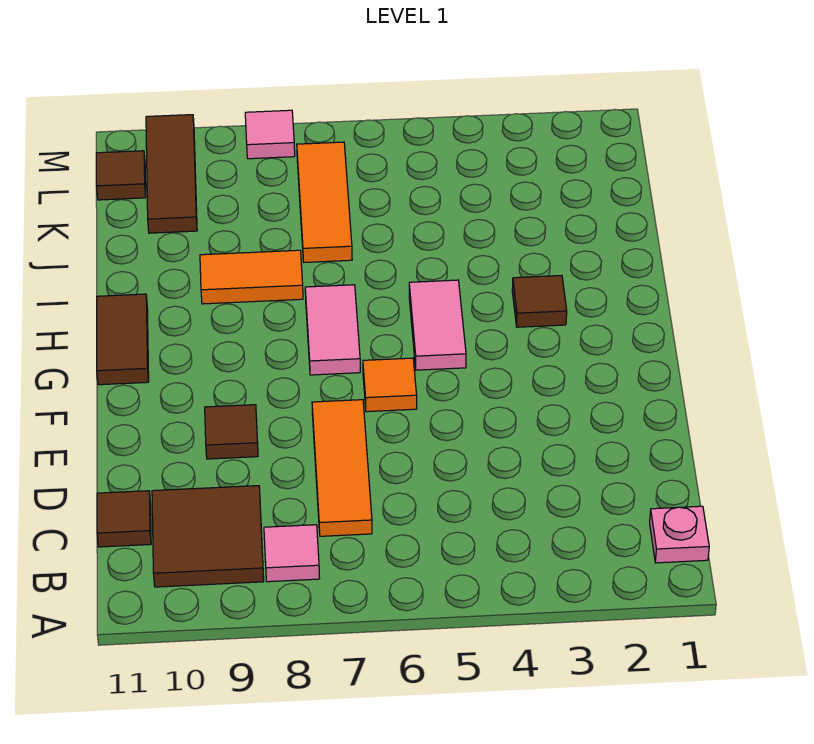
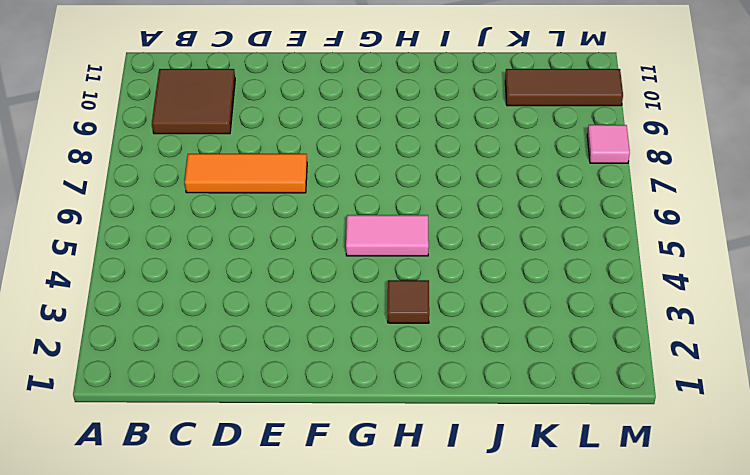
none -> pink plate B1 level 1
none -> pink tile B8 level 1
none -> brown tile C11 level 1

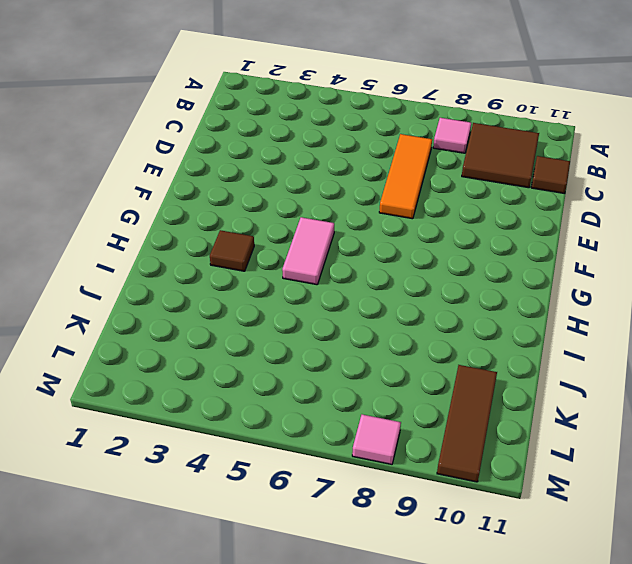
none -> pink plate B1 level 1
none -> brown tile E9 level 1
none -> orange tile F6 level 1

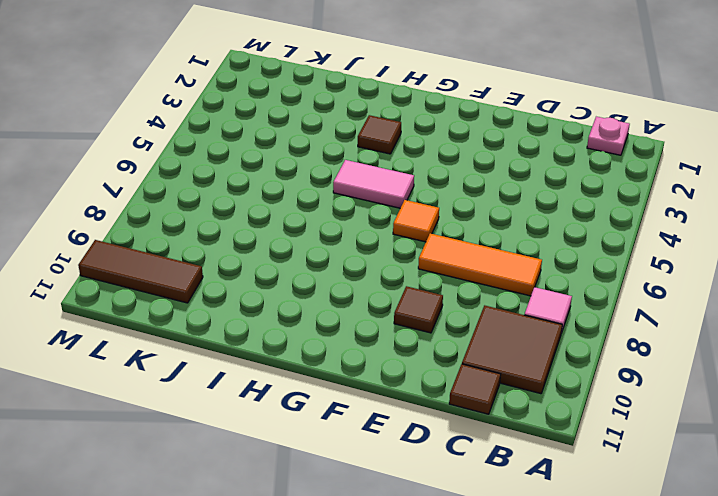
none -> pink tile G7:H7 level 1
none -> brown tile G11:H11 level 1
none -> orange tile I8:I9 level 1

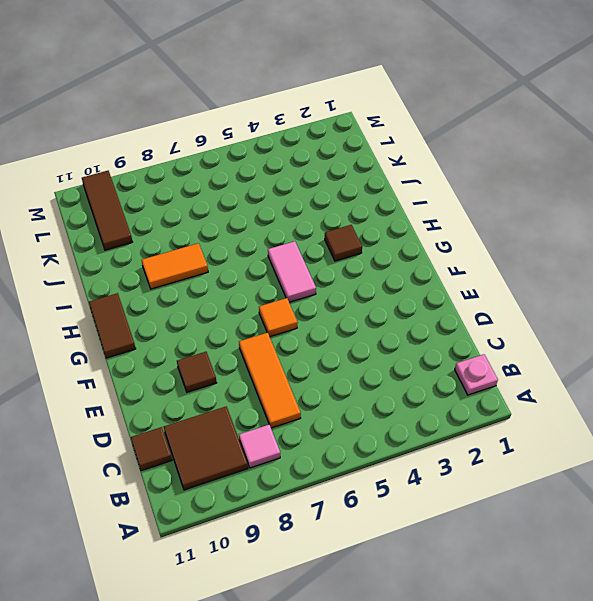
none -> pink tile G7:H7 level 1
none -> orange tile J7:L7 level 1
none -> brown tile L11 level 1

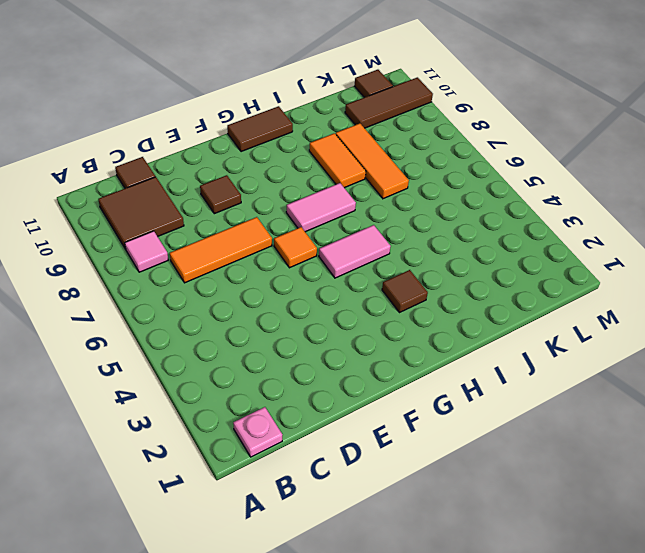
orange tile J7:J9 level 1 -> orange tile J7:L7 level 1
none -> pink tile M8 level 1

